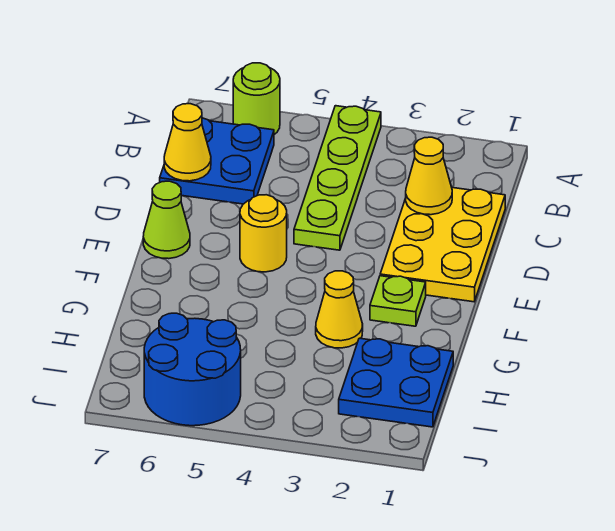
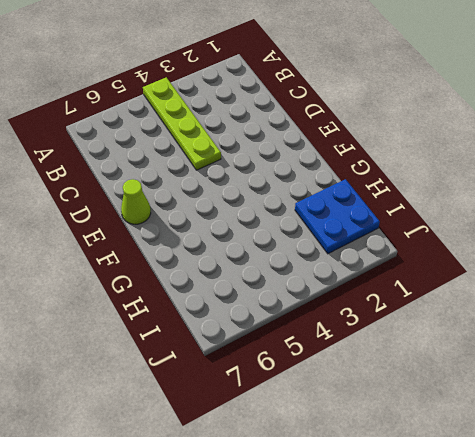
none -> lime round brick A6 level 1
none -> blue plate B6:C7 level 1
none -> yellow plate C1:E2 level 1

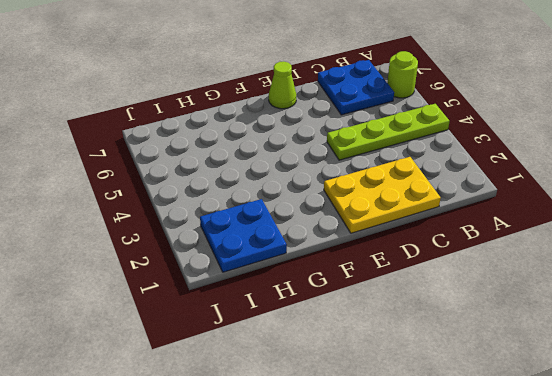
none -> yellow round brick E5 level 1
none -> lime plate F2 level 1
none -> yellow cone G3 level 1

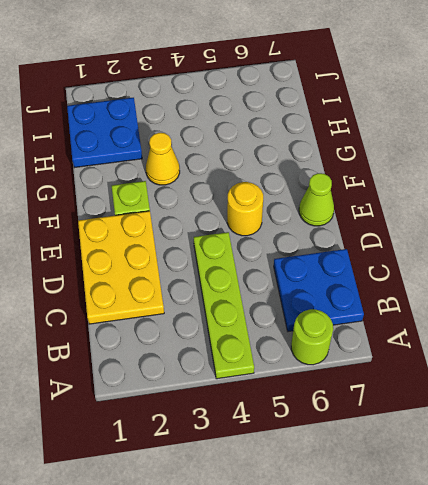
none -> blue round brick I5:J6 level 1
none -> yellow cone C2 level 2
none -> yellow cone C7 level 2

